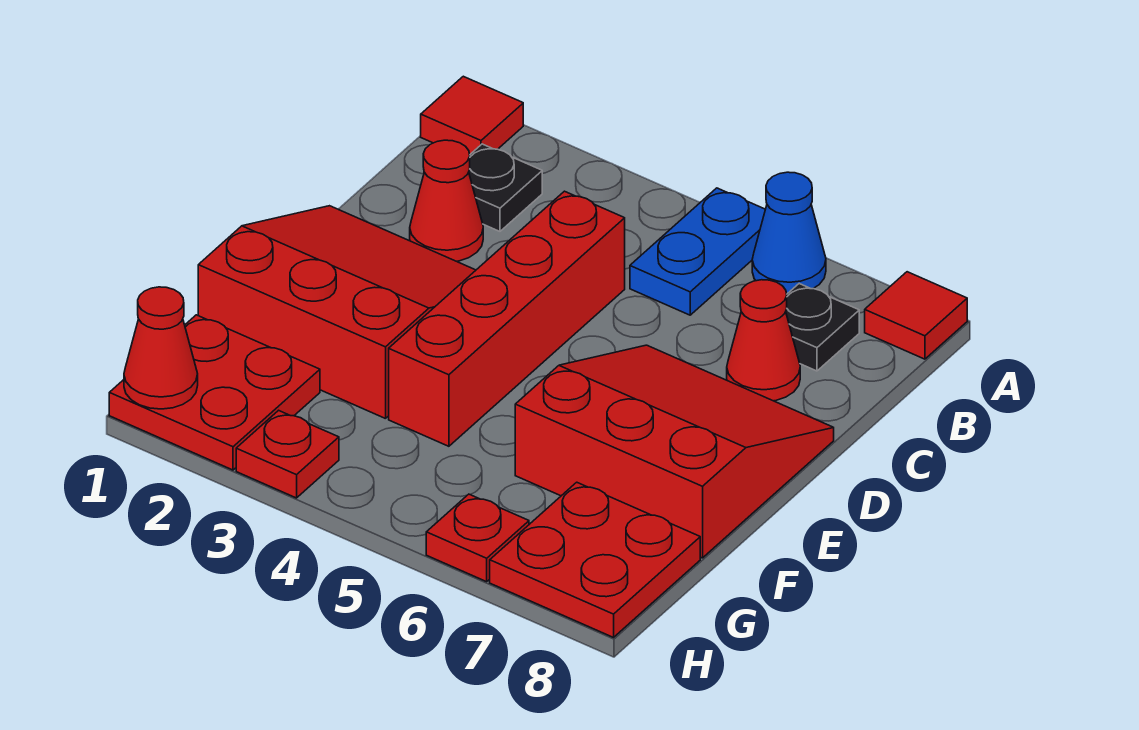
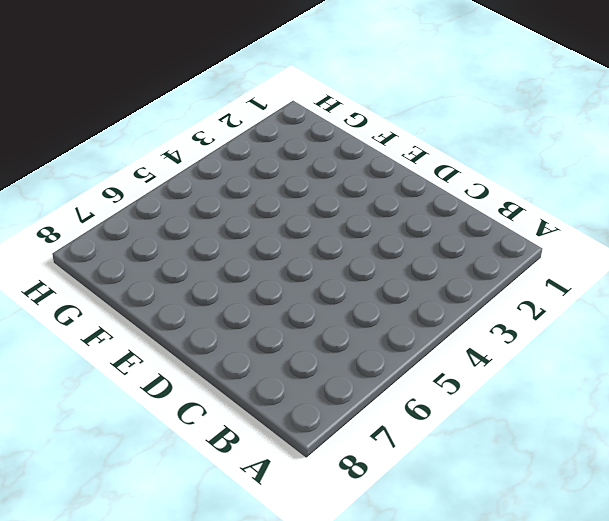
none -> red tile A1 level 1
none -> blue plate A5:B5 level 1
none -> blue cone A6 level 1

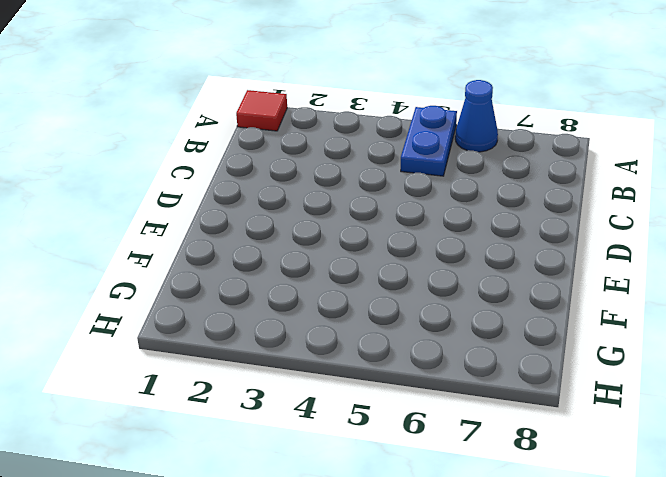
none -> red tile A8 level 1
none -> black plate B2 level 1
none -> black plate B7 level 1

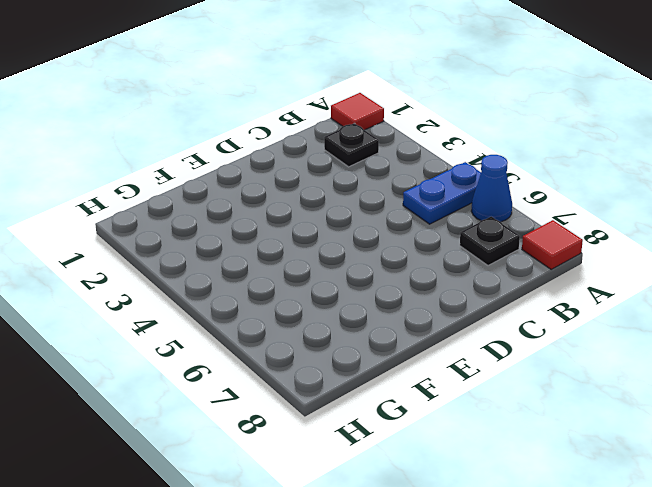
none -> red cone C2 level 1
none -> red brick C4:F4 level 1
none -> red cone C7 level 1

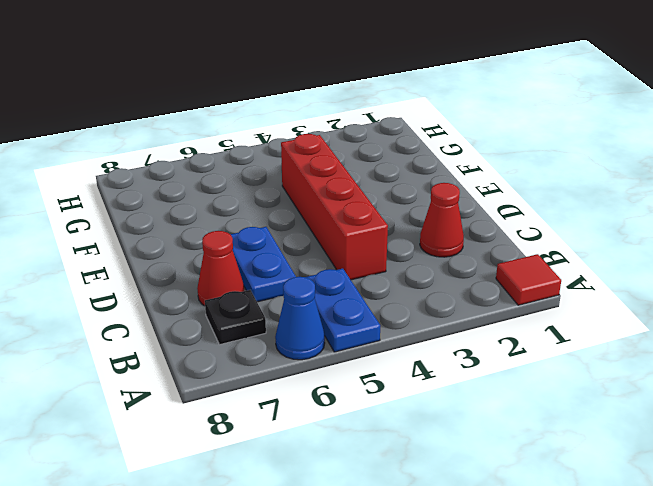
blue plate C6:D6 level 1 -> red slope D6:F8 level 1 top F
none -> red tile A8 level 1
none -> black plate B2 level 1
none -> red slope D1:F3 level 1 top F

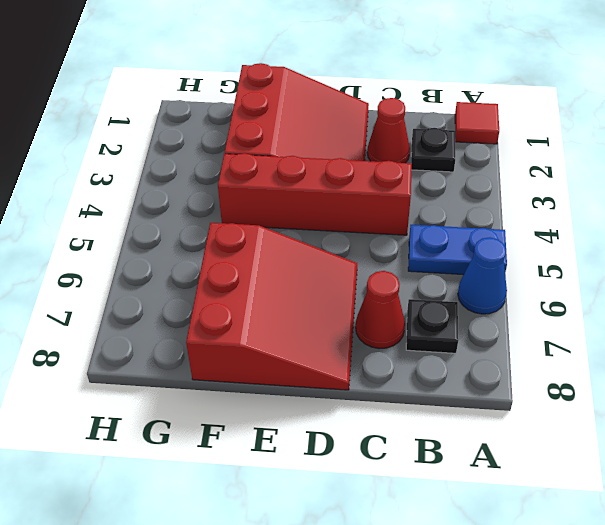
none -> red tile A8 level 1
none -> red plate G1:H2 level 1
none -> red plate G7:H8 level 1

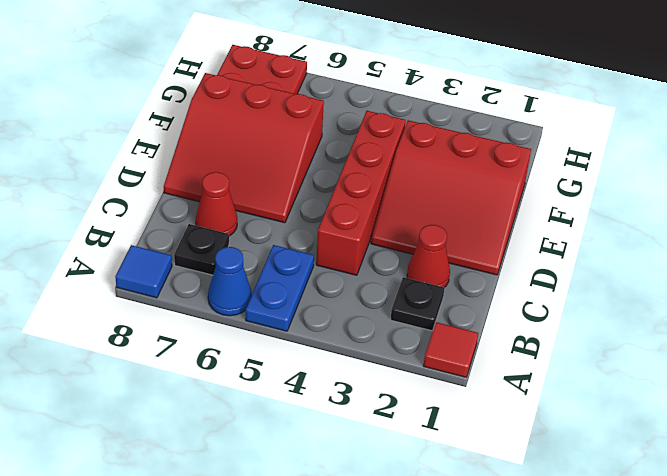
blue tile A8 level 1 -> red tile A8 level 1
none -> red plate G1:H2 level 1
none -> red plate H3 level 1
none -> red plate H6 level 1

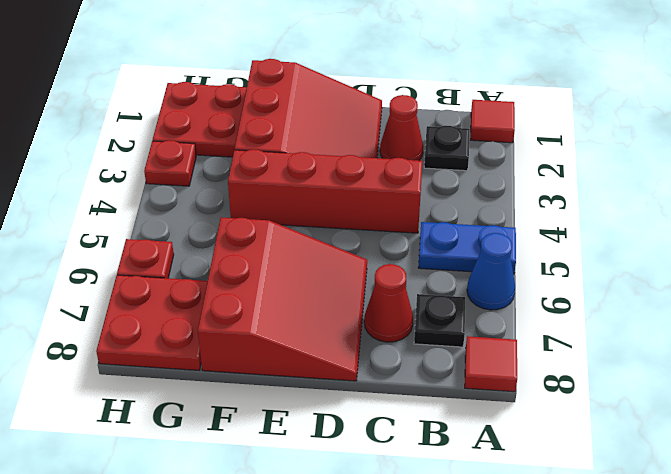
none -> red cone H1 level 2

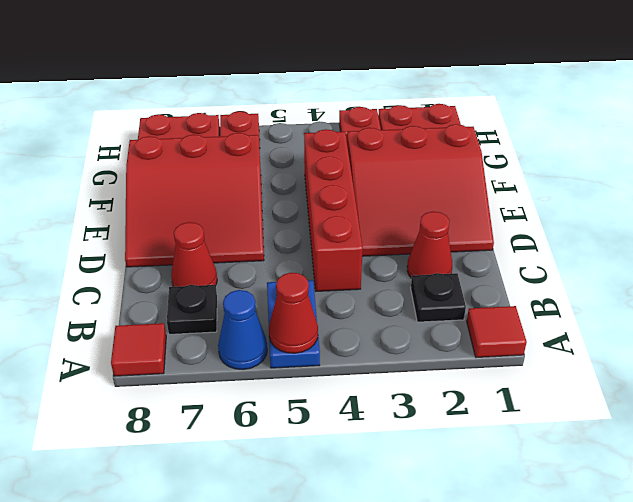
red cone A5 level 2 -> red cone H1 level 2

